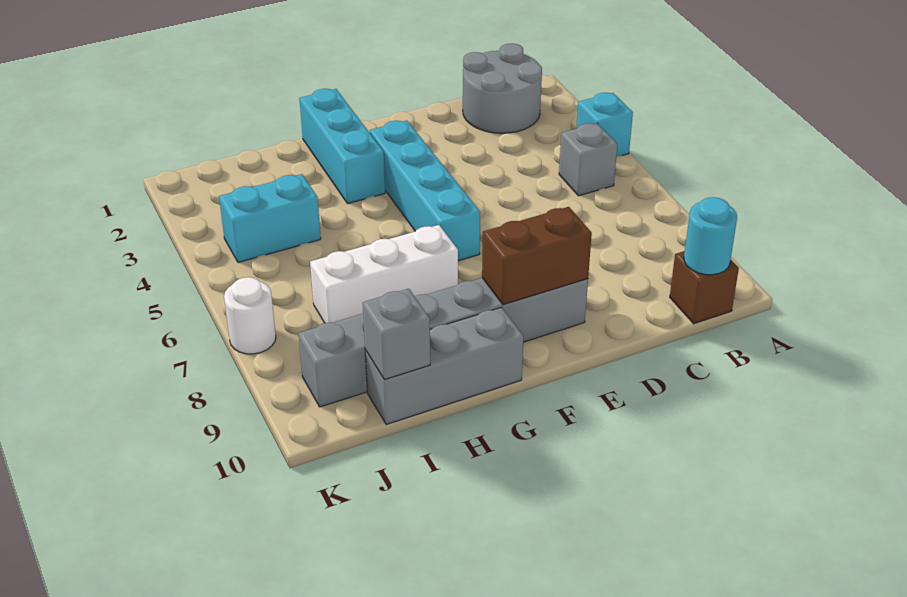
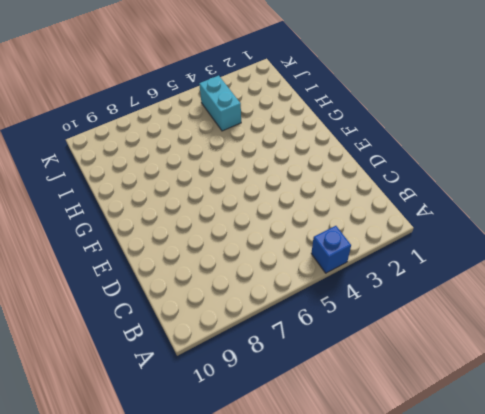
blue brick A4 level 1 -> cyan brick A4 level 1
none -> grey round brick B1:C2 level 1
none -> grey brick B5 level 1
none -> brown brick B10 level 1

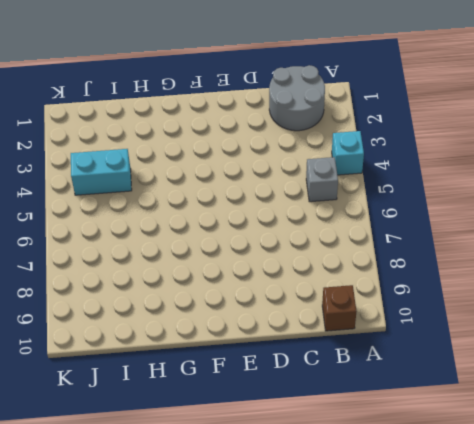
none -> grey brick E9:J9 level 1
none -> cyan brick F3:F6 level 1
none -> cyan brick G1:G3 level 1

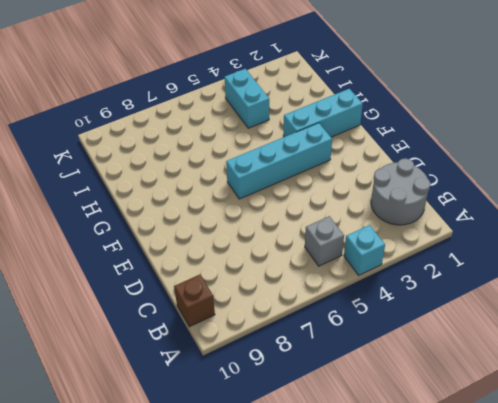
none -> grey brick E9:J9 level 1
none -> white brick G7:I7 level 1
none -> grey brick G10:I10 level 1

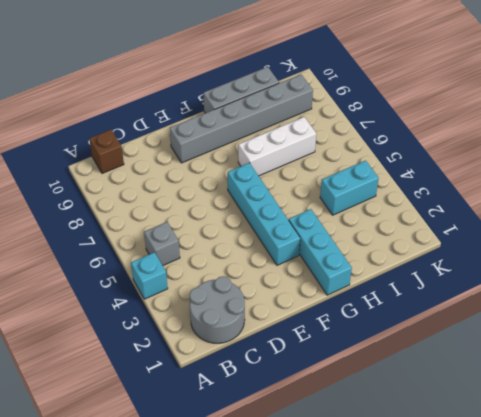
none -> white round brick K7 level 1
none -> cyan round brick B10 level 2
none -> brown brick E9:F9 level 2

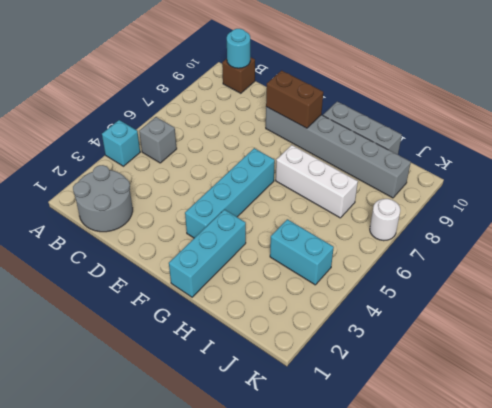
none -> grey brick I10 level 2

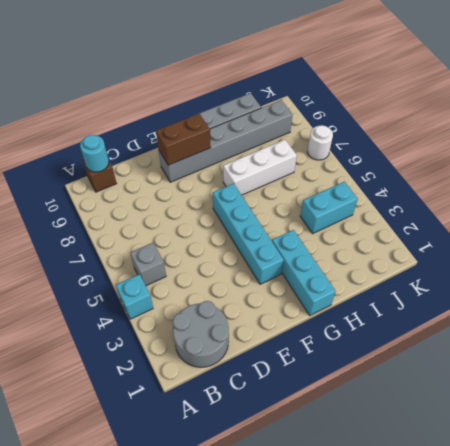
none -> grey brick I10 level 2

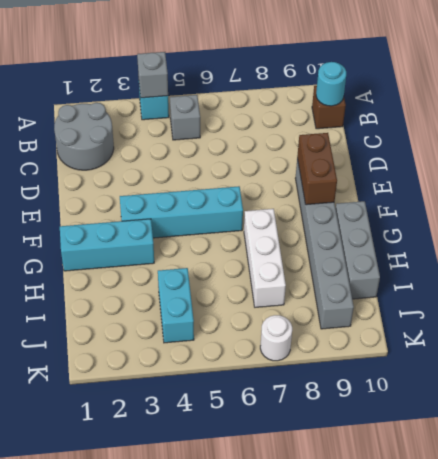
grey brick A4 level 2 -> grey brick I10 level 2

